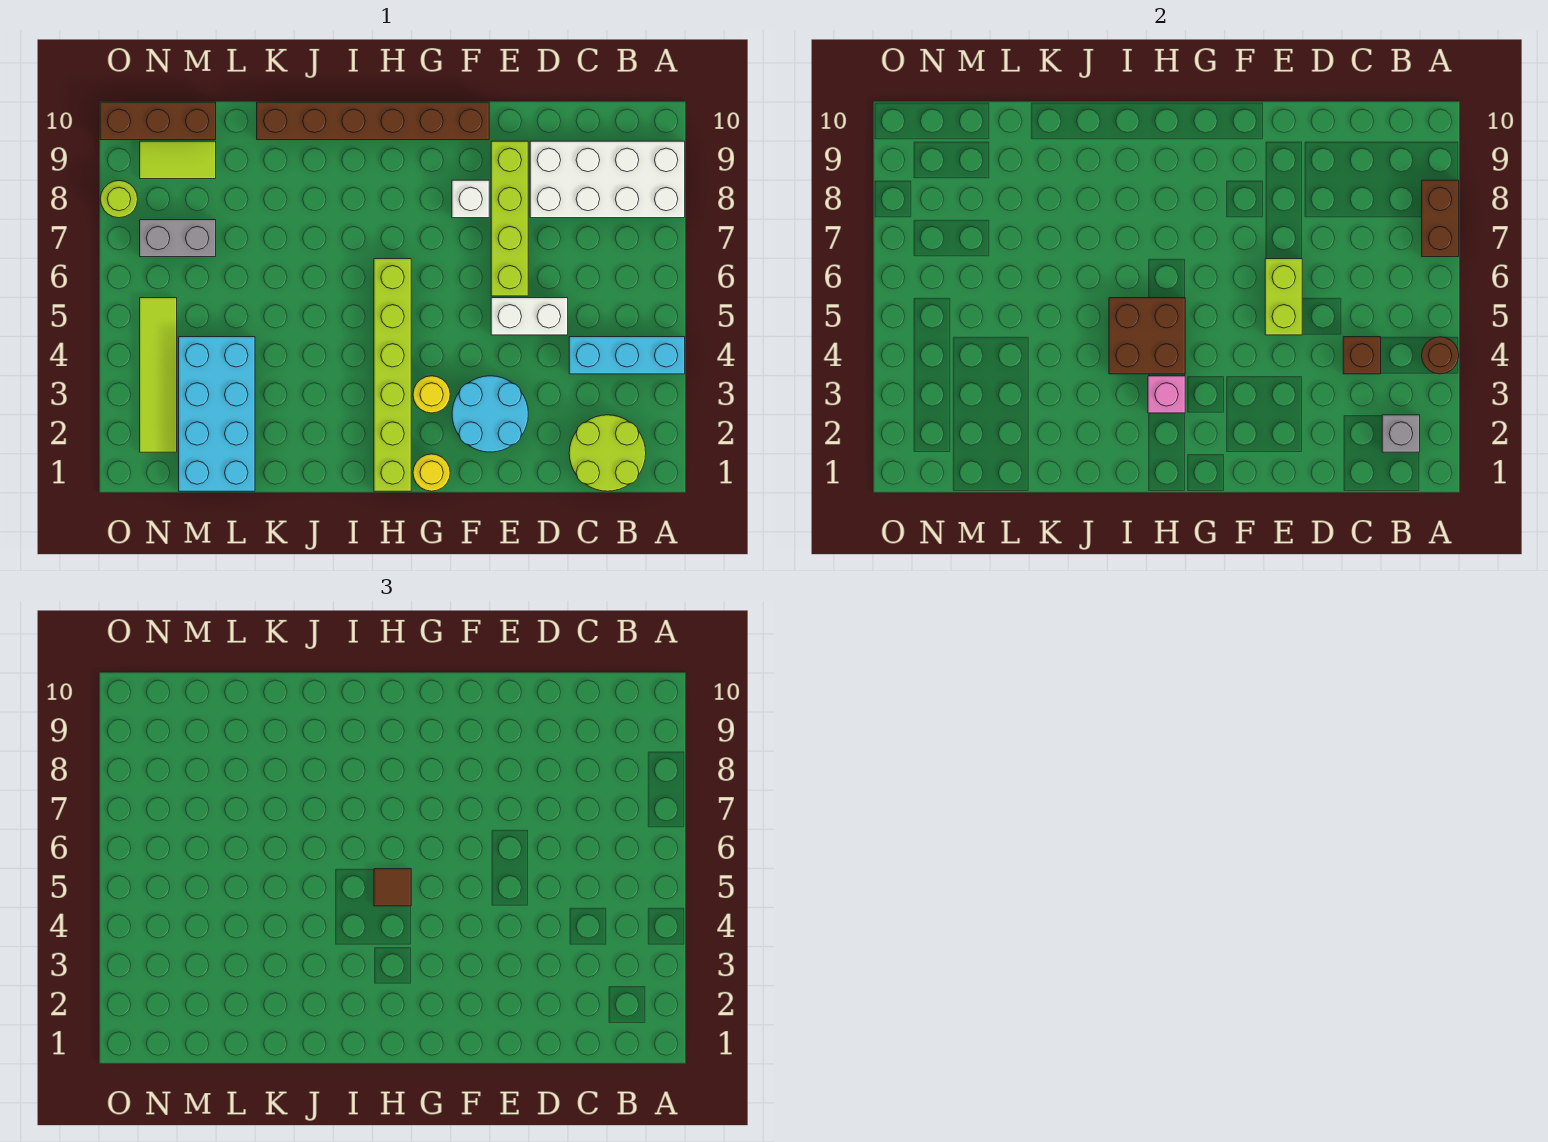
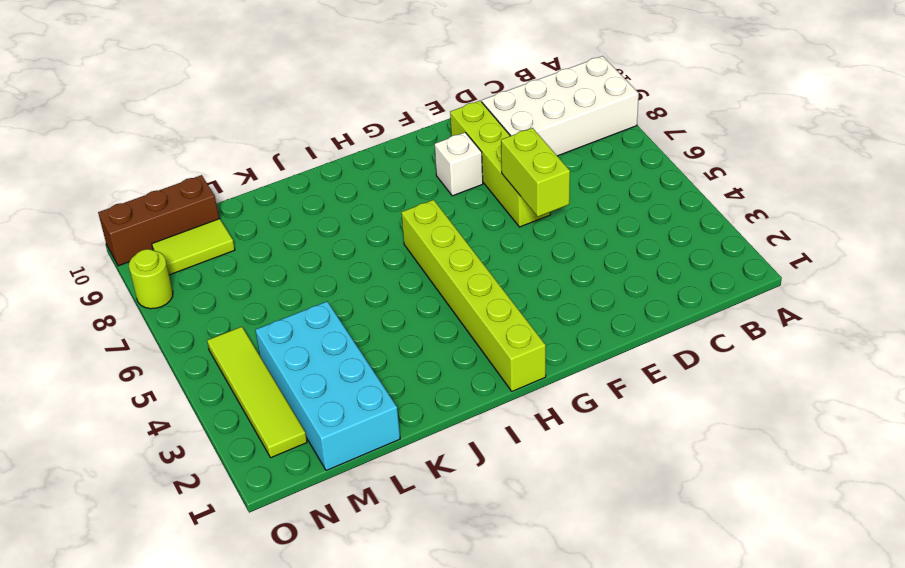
none -> cyan brick A4:C4 level 1
none -> lime round brick B1:C2 level 1
none -> white brick D5:E5 level 1

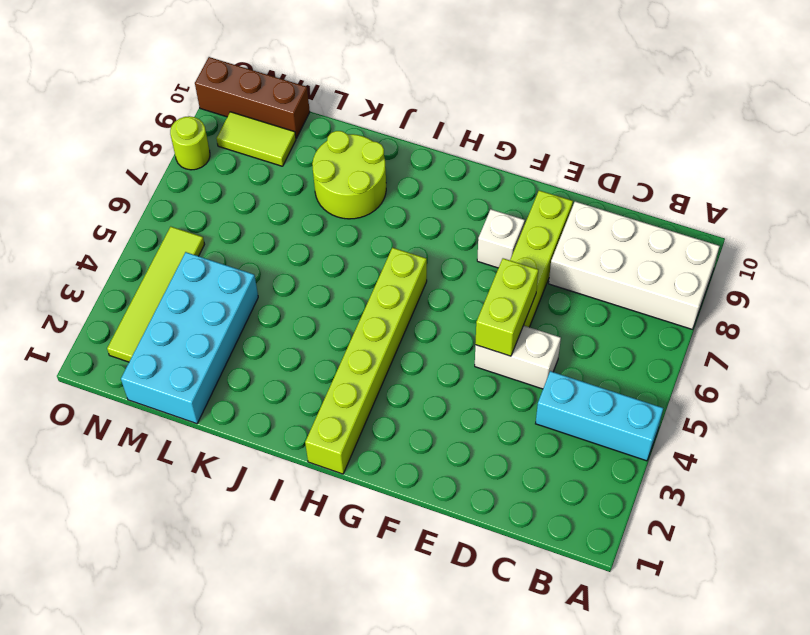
lime round brick J8:K9 level 1 -> lime round brick B1:C2 level 1
none -> cyan round brick E2:F3 level 1
none -> brown brick F10:K10 level 1
none -> yellow round brick G1 level 1

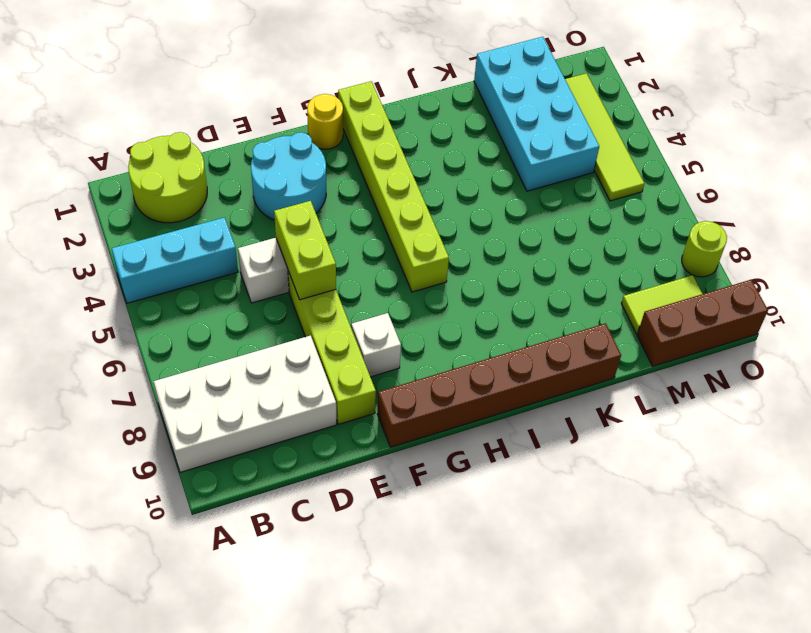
none -> yellow round brick G3 level 1
none -> grey brick M7:N7 level 1
none -> brown round brick A4 level 2

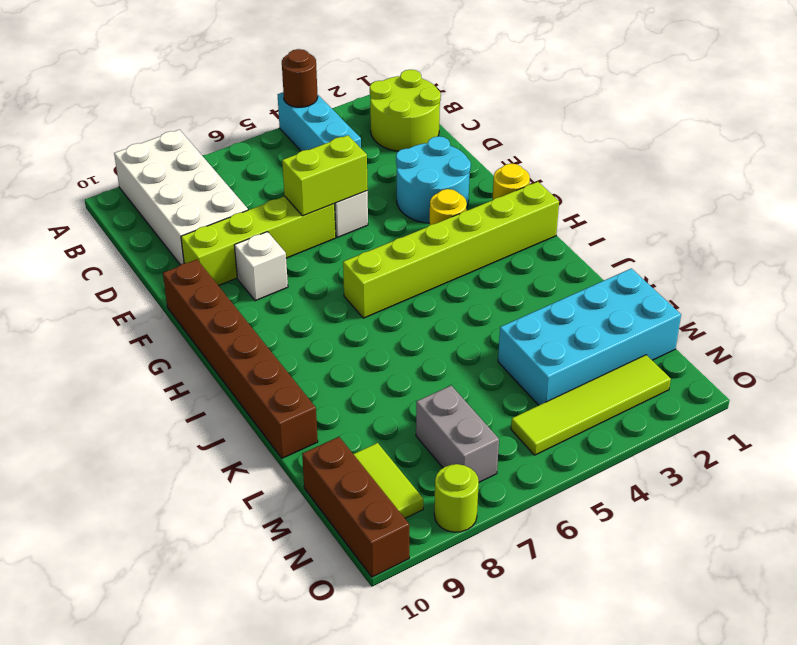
none -> brown brick A7:A8 level 2
none -> grey brick B2 level 2
none -> brown brick C4 level 2

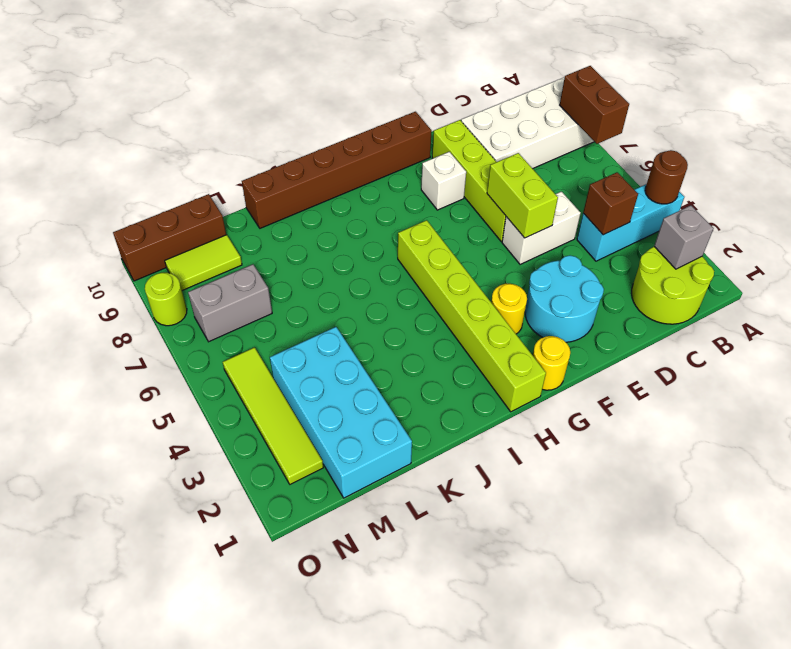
none -> pink brick H3 level 2
none -> brown brick H4:I5 level 2
none -> brown tile H5 level 3

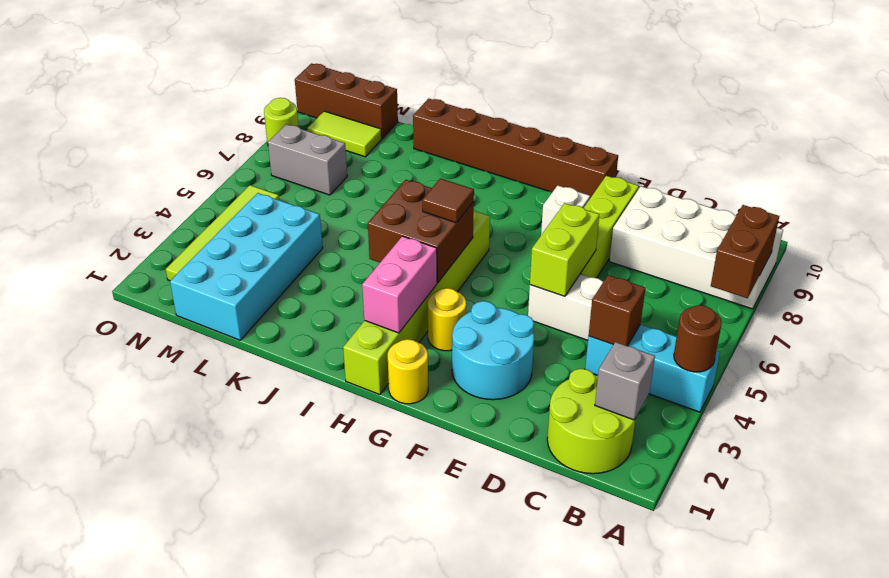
pink brick H2:H3 level 2 -> pink brick H3 level 2

